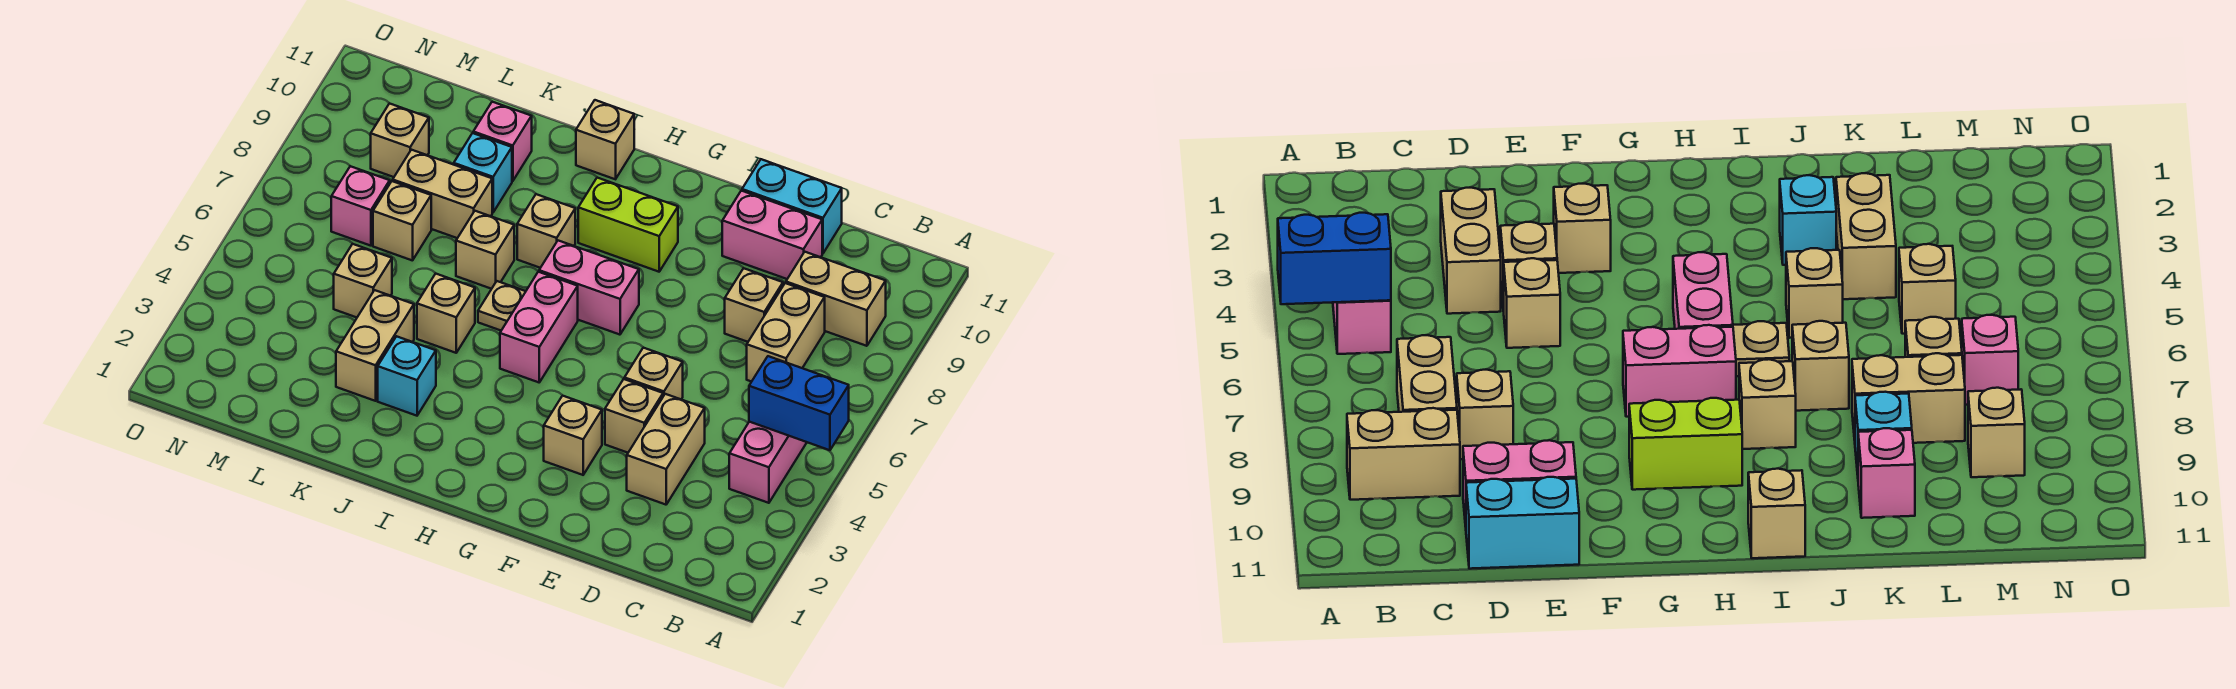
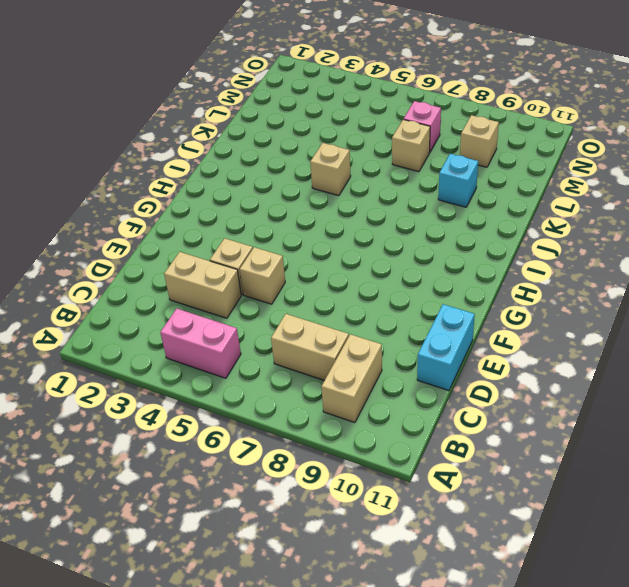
none -> tan brick D8 level 1
none -> pink brick D10:E10 level 1
none -> tan brick F3 level 1

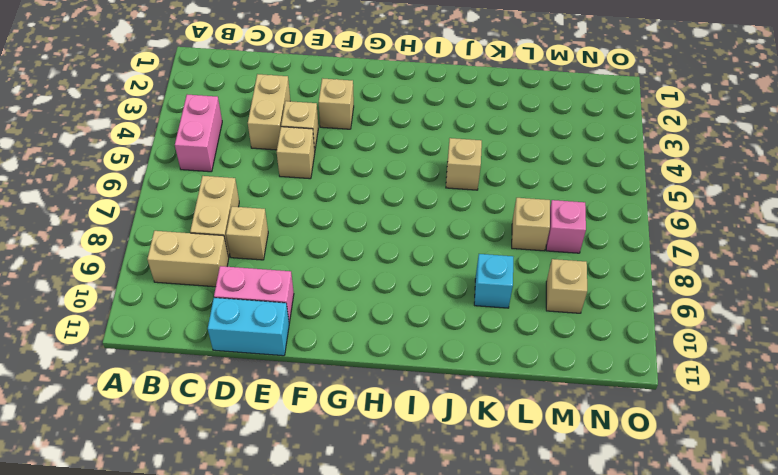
none -> pink brick G7:H7 level 1
none -> lime brick G9:H9 level 1
none -> pink brick H5:H6 level 1

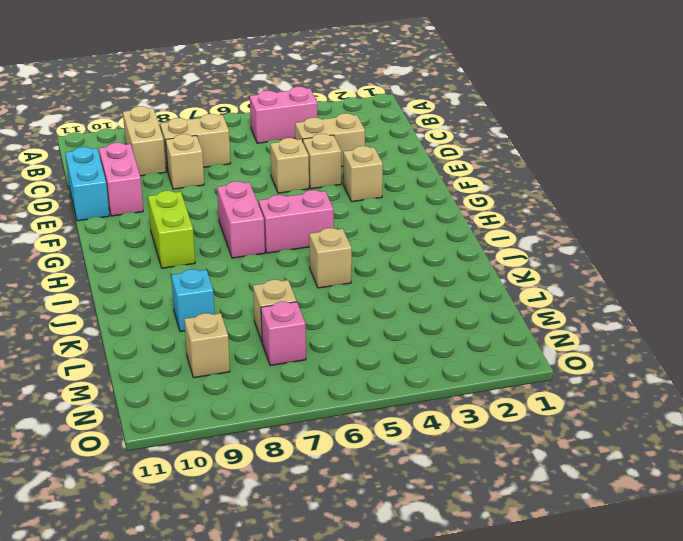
none -> tan plate I6 level 1
none -> tan brick I8 level 1
none -> tan brick I11 level 1

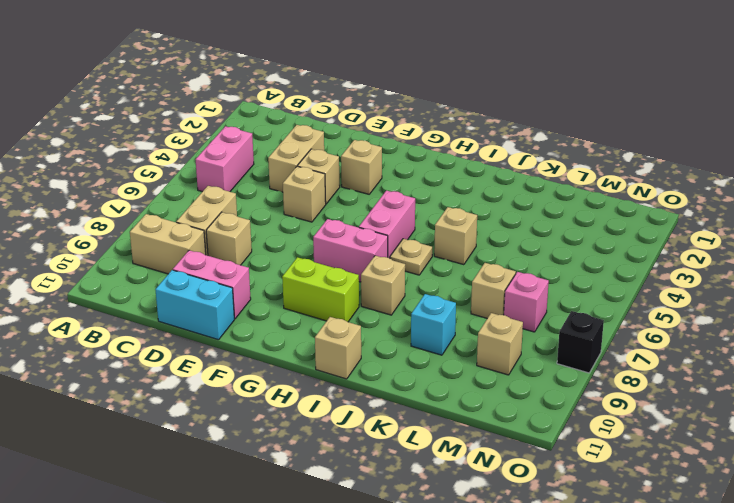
black brick O8 level 1 -> none
none -> cyan brick J3 level 1
none -> tan brick J7 level 1
none -> tan brick K3:K4 level 1

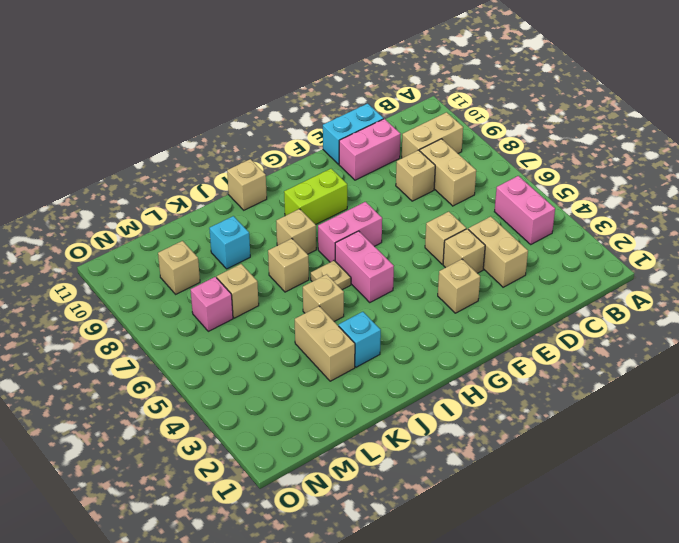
none -> tan brick K8:L8 level 1
none -> pink brick K10 level 1
none -> tan brick L5 level 1

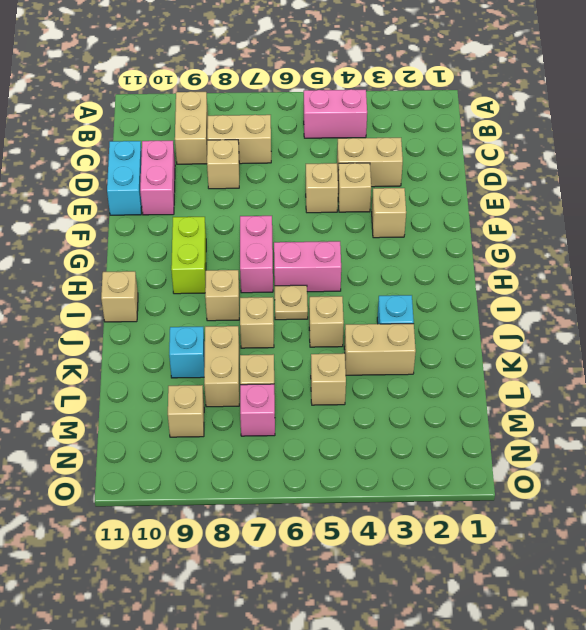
none -> pink brick K10 level 1
none -> blue brick A5:B5 level 2

